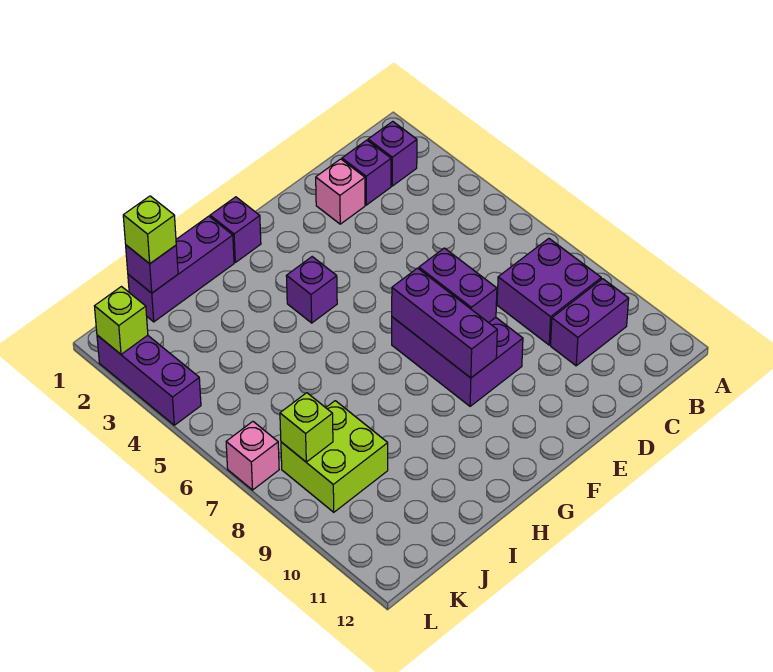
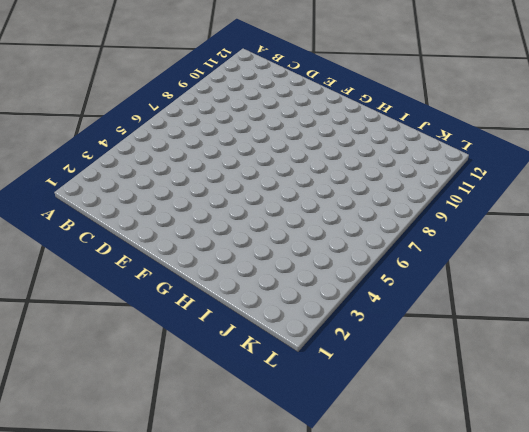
none -> purple brick B2 level 1
none -> purple brick B8:C9 level 1
none -> purple brick B10:C10 level 1

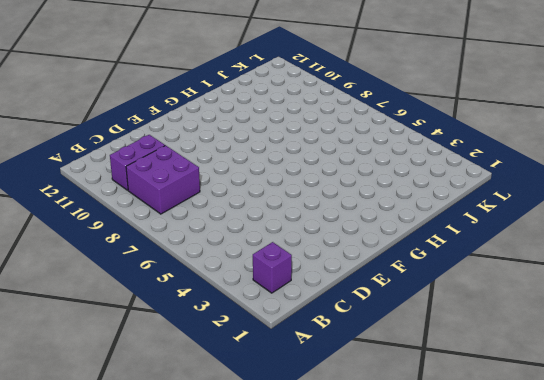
none -> purple brick C2 level 1
none -> pink brick D2 level 1
none -> purple brick E7:F9 level 1

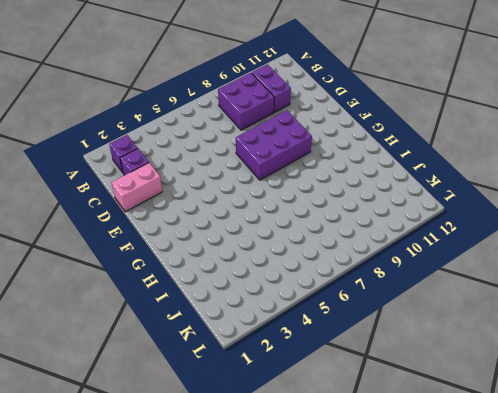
pink brick D1:D2 level 1 -> pink brick D2 level 1
none -> purple brick G1 level 1
none -> purple brick G4 level 1
none -> purple brick H1:J1 level 1

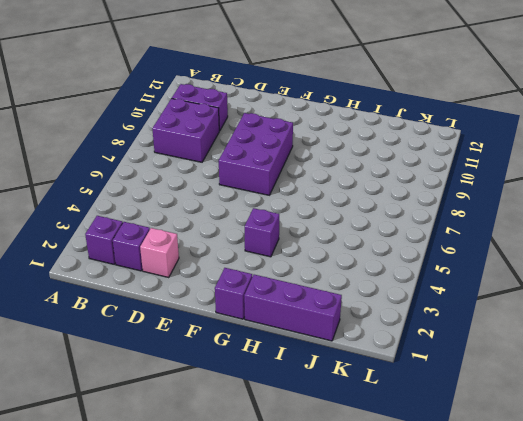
none -> lime brick J8:K9 level 1
none -> purple brick L2:L4 level 1
none -> pink brick L7 level 1

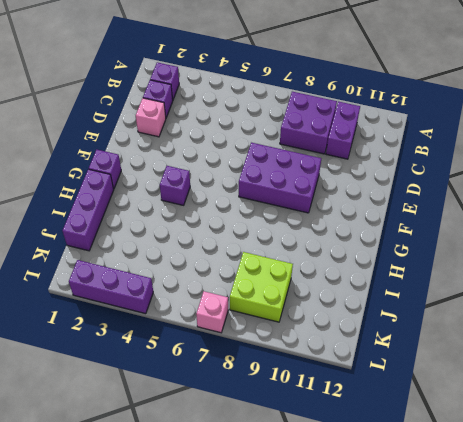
none -> purple brick E7:E8 level 2
none -> purple brick F7:F9 level 2
none -> purple brick J1 level 2

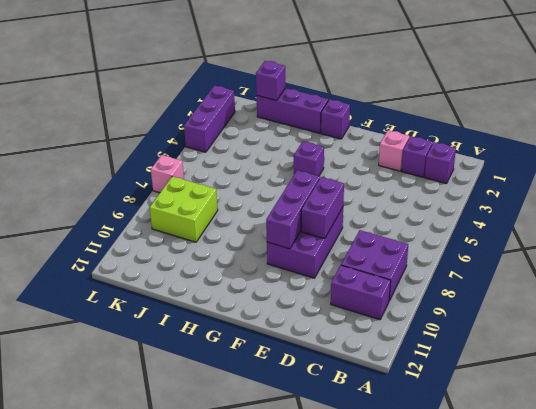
none -> lime brick K8 level 2
none -> lime brick L2 level 2
none -> lime brick J1 level 3

